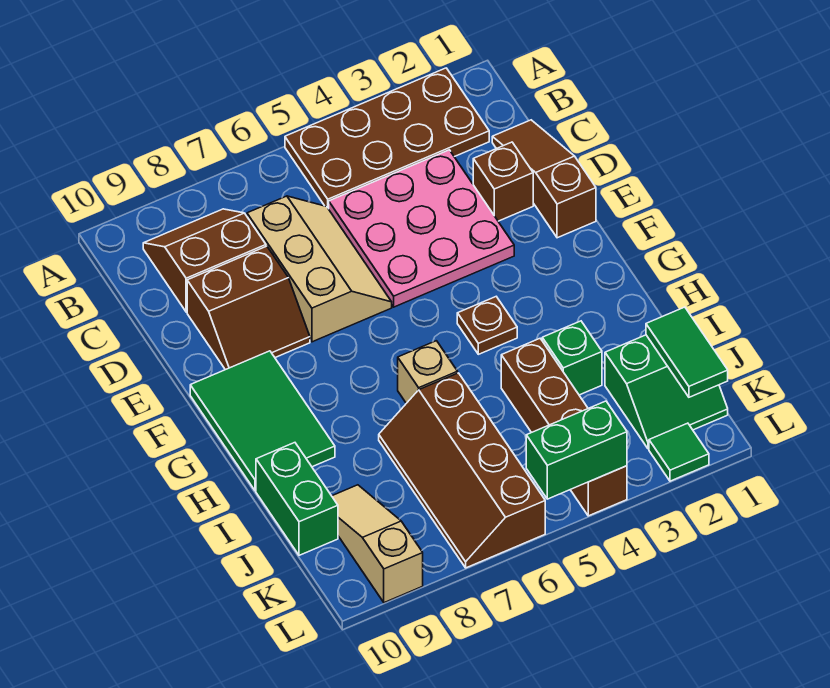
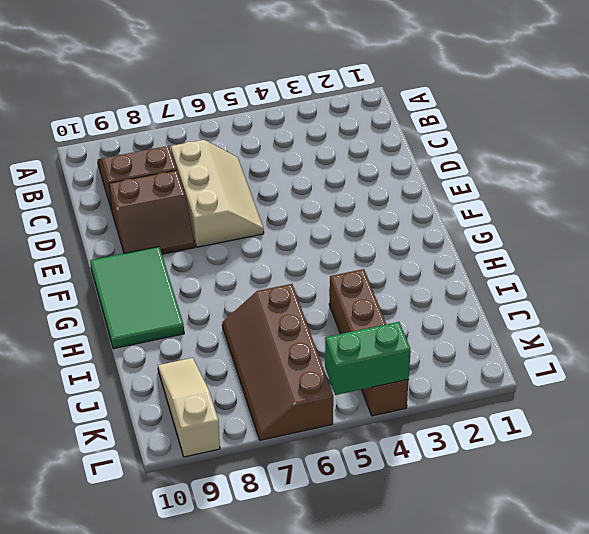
none -> brown plate A2:B5 level 1
none -> brown slope C1:E1 level 1 top E
none -> pink plate C3:E5 level 1

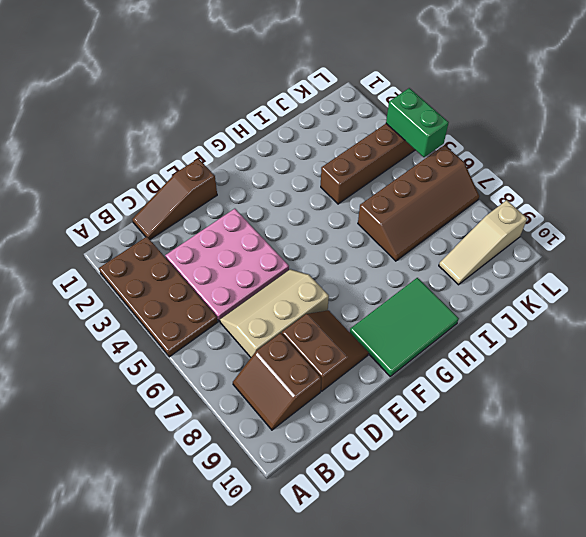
none -> brown brick D2 level 1
none -> brown plate G4 level 1
none -> tan brick H6 level 1

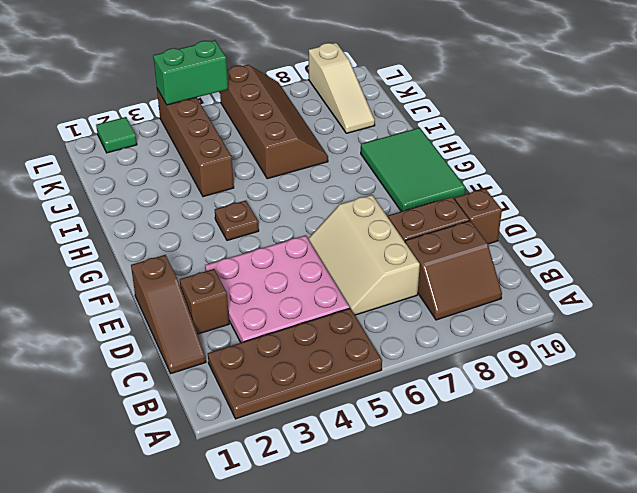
brown brick D10 level 1 -> none
none -> tan brick H6 level 1
none -> green brick I3 level 1
none -> green brick I10:J10 level 1

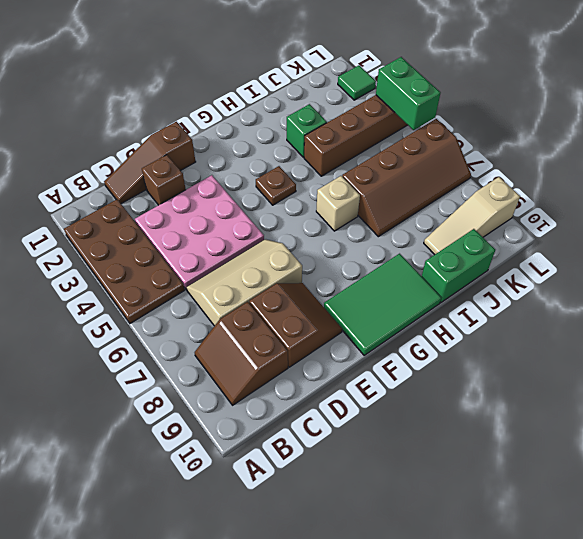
none -> green slope J1:K2 level 1 top J
none -> green tile J1:K1 level 2

